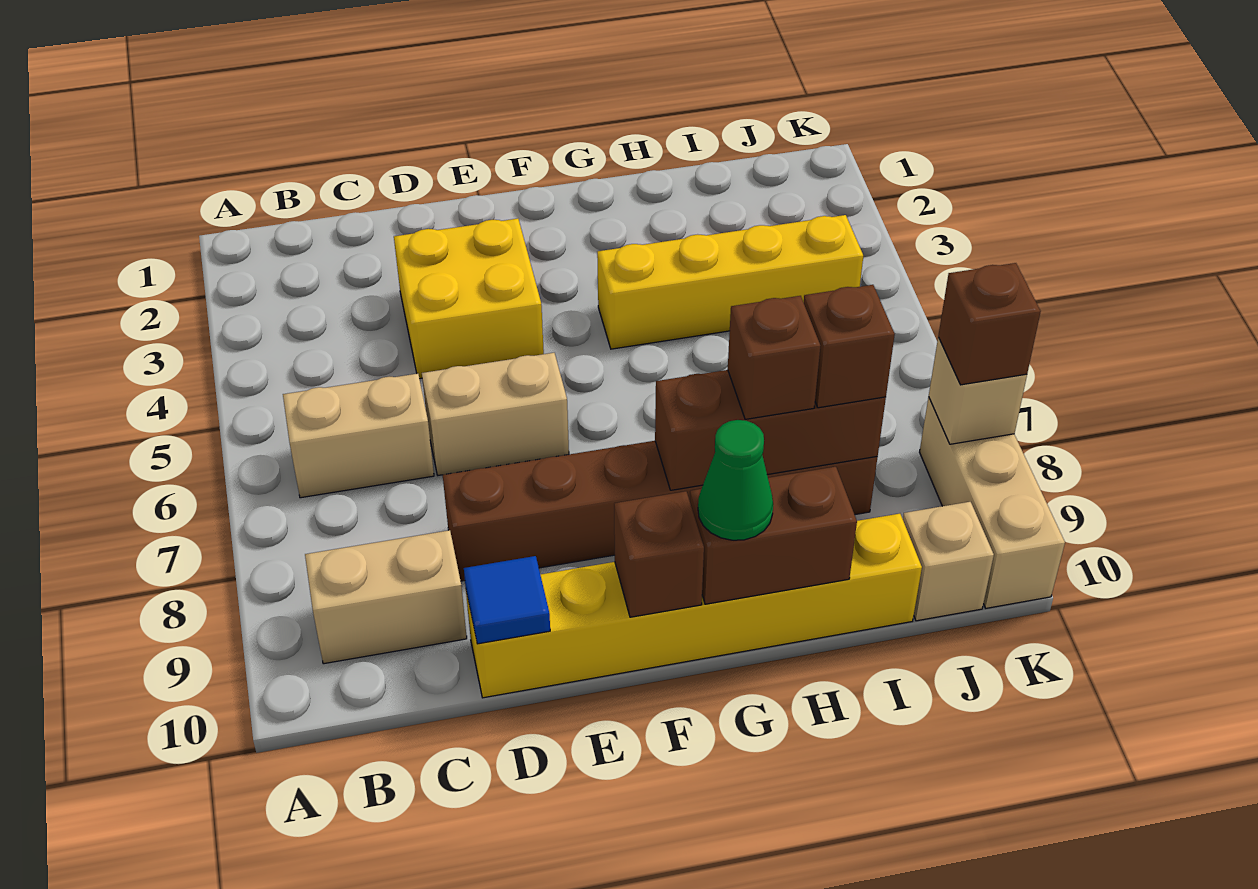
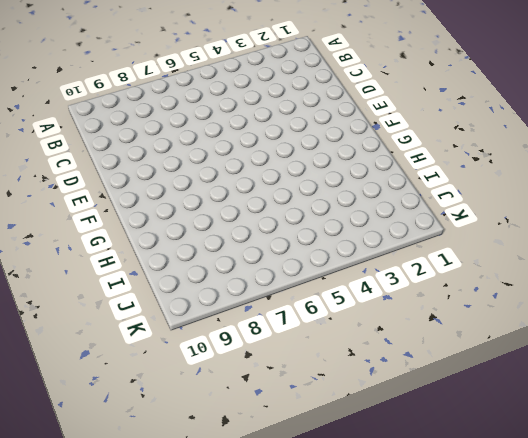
none -> tan brick B6:C6 level 1
none -> tan brick B9:C9 level 1
none -> yellow brick D3:E4 level 1

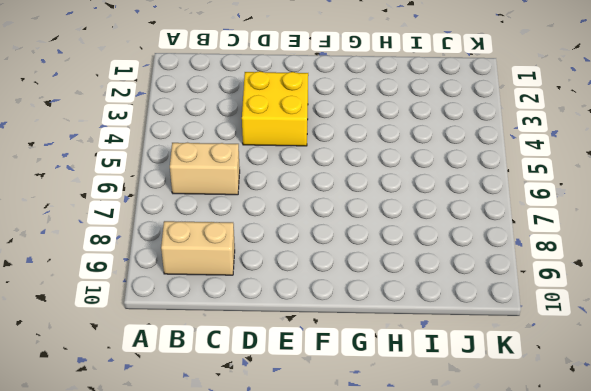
none -> tan brick D6:E6 level 1
none -> brown brick D8:I8 level 1
none -> yellow brick D10:I10 level 1

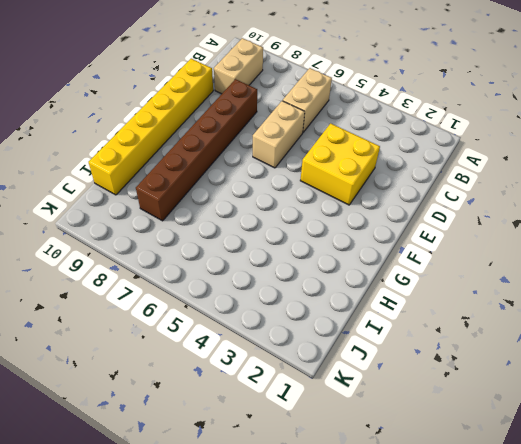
none -> yellow brick G4:J4 level 1
none -> tan brick J10 level 1
none -> tan brick K8:K10 level 1

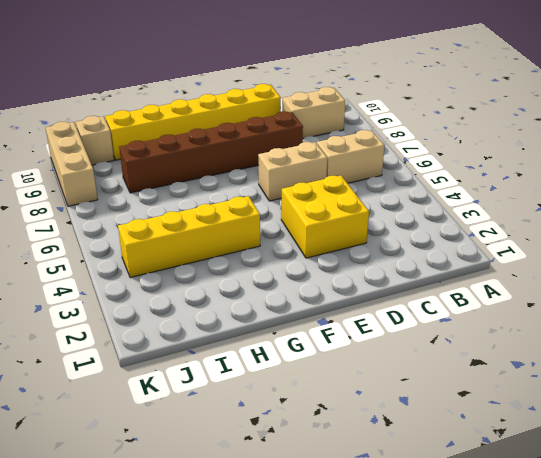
none -> blue tile D10 level 2
none -> brown brick F10 level 2
none -> brown brick G8:I8 level 2

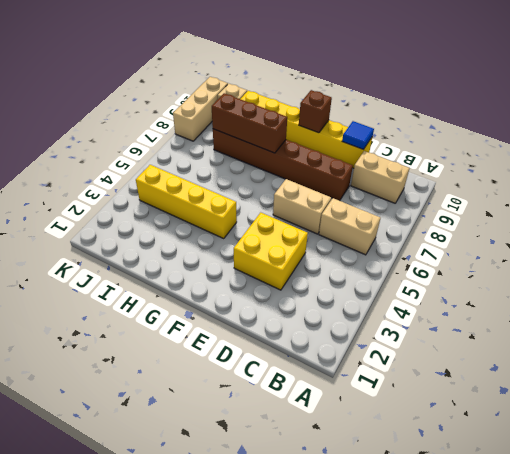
none -> brown brick G10:H10 level 2
none -> tan brick K8 level 2
none -> green cone G10 level 3

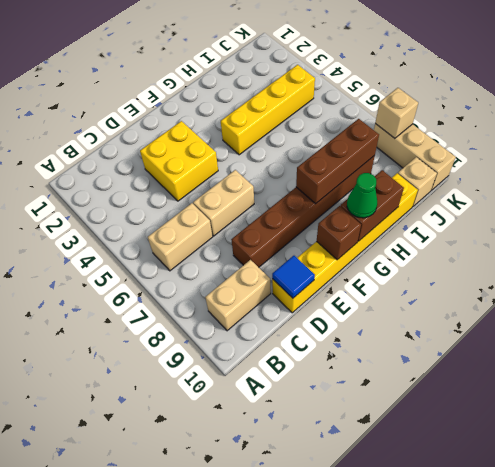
none -> brown brick H8 level 3
none -> brown brick I8 level 3
none -> brown brick K8 level 3

